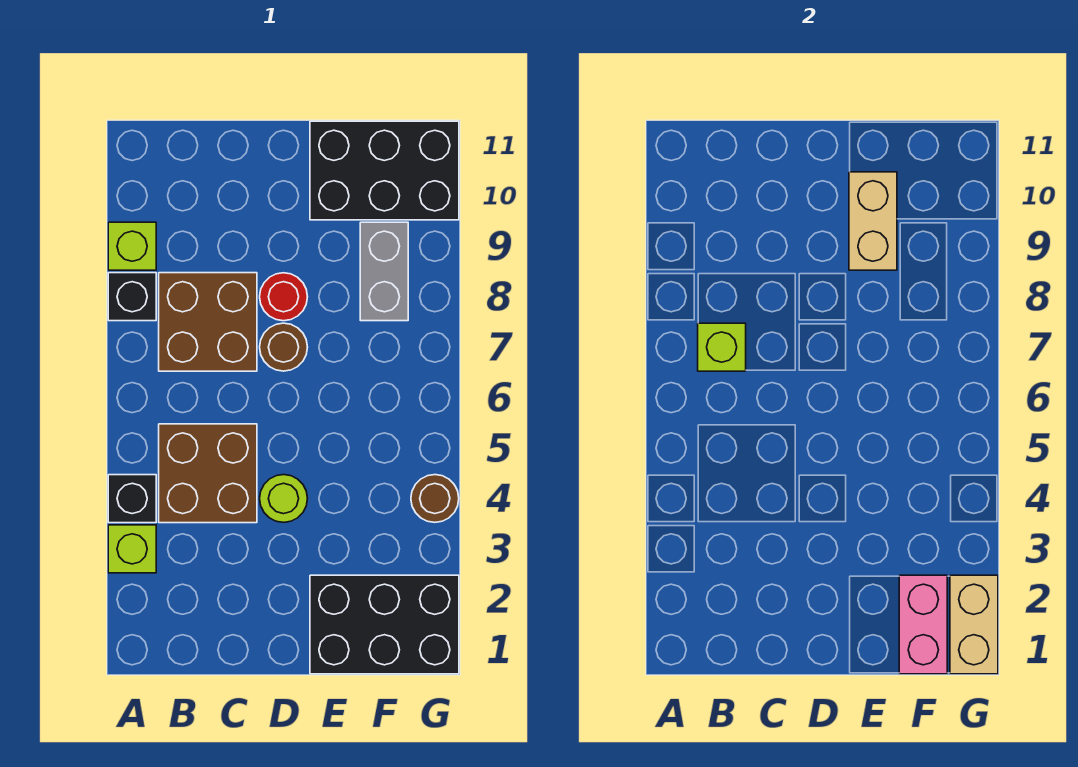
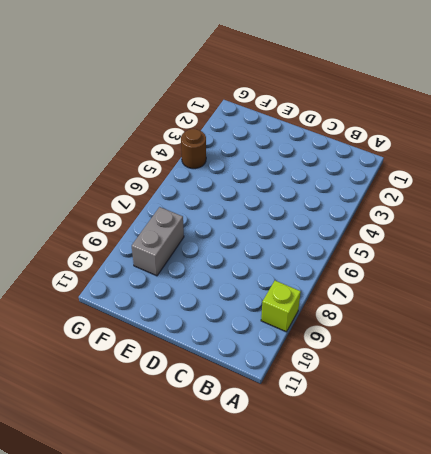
none -> lime brick A3 level 1
none -> black brick A4 level 1
none -> black brick A8 level 1

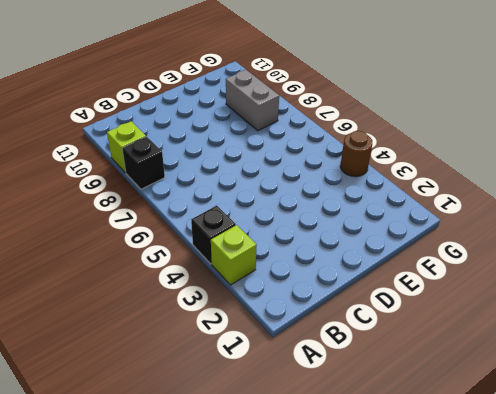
none -> brown brick B4:C5 level 1
none -> brown brick B7:C8 level 1
none -> lime round brick D4 level 1

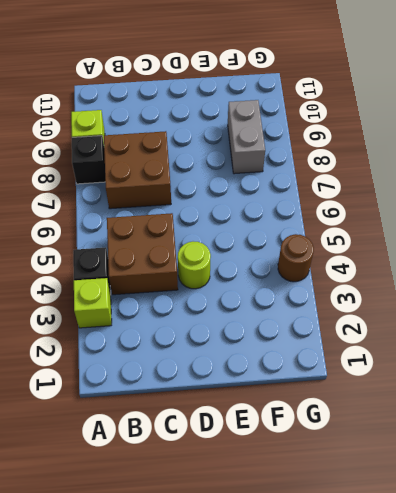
none -> brown round brick D7 level 1
none -> red round brick D8 level 1
none -> black brick E1:G2 level 1

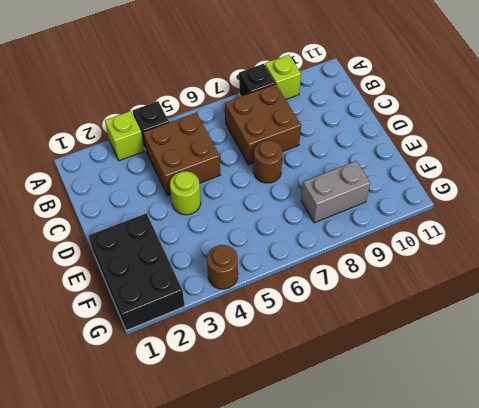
none -> red round brick D8 level 1
none -> black brick E10:G11 level 1
none -> lime brick B7 level 2

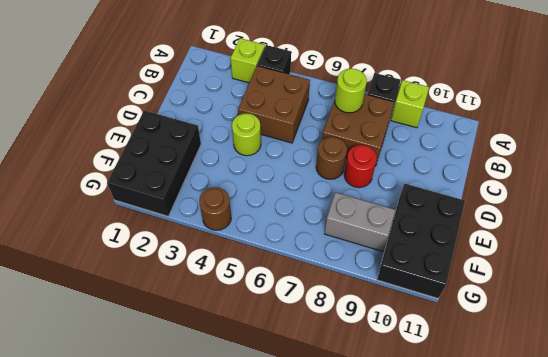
lime round brick B7 level 2 -> lime brick B7 level 2
none -> tan brick E9:E10 level 2
none -> pink brick F1:F2 level 2
none -> tan brick G1:G2 level 2

